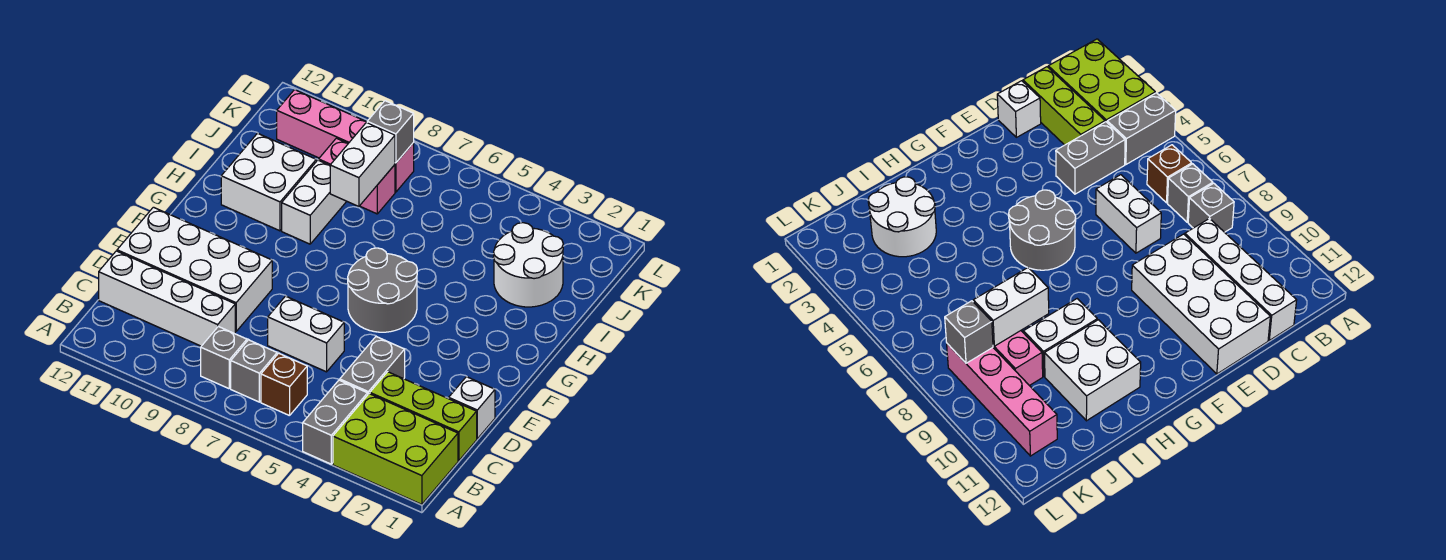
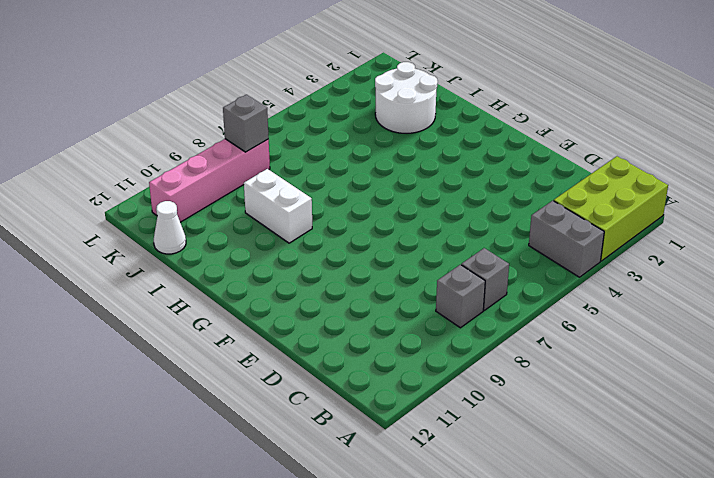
white cone J12 level 1 -> none
none -> brown brick B6 level 1
none -> lime brick C1:C3 level 1
none -> grey brick C4:D4 level 1

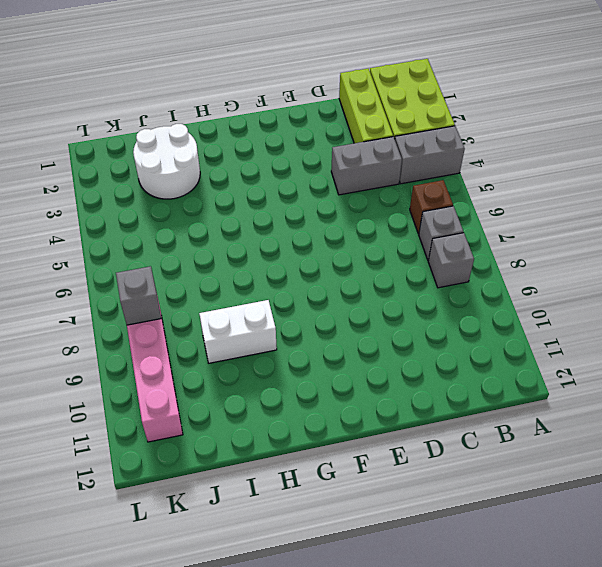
none -> white brick C9:C12 level 1
none -> white brick D1 level 1
none -> white brick D6:D7 level 1

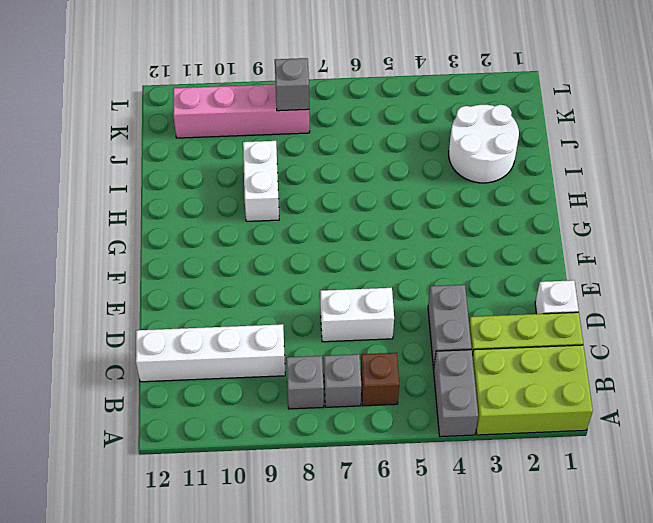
none -> white brick D9:E12 level 1
none -> grey round brick F5:G6 level 1
none -> white brick H10:I11 level 1

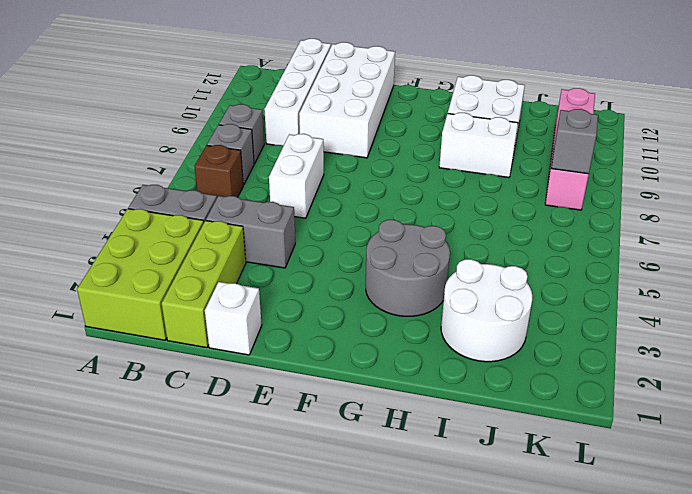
grey round brick G3:H4 level 1 -> grey round brick F5:G6 level 1
none -> pink brick J8:J9 level 1
none -> white brick I8:J8 level 2

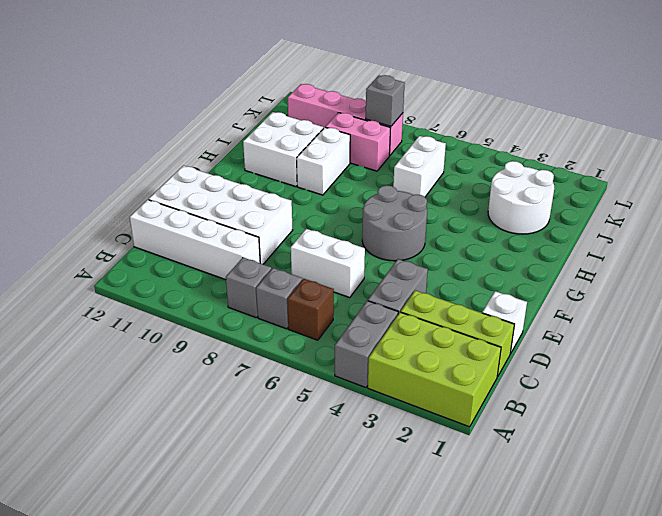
white brick I6:J6 level 1 -> white brick I8:J8 level 2

